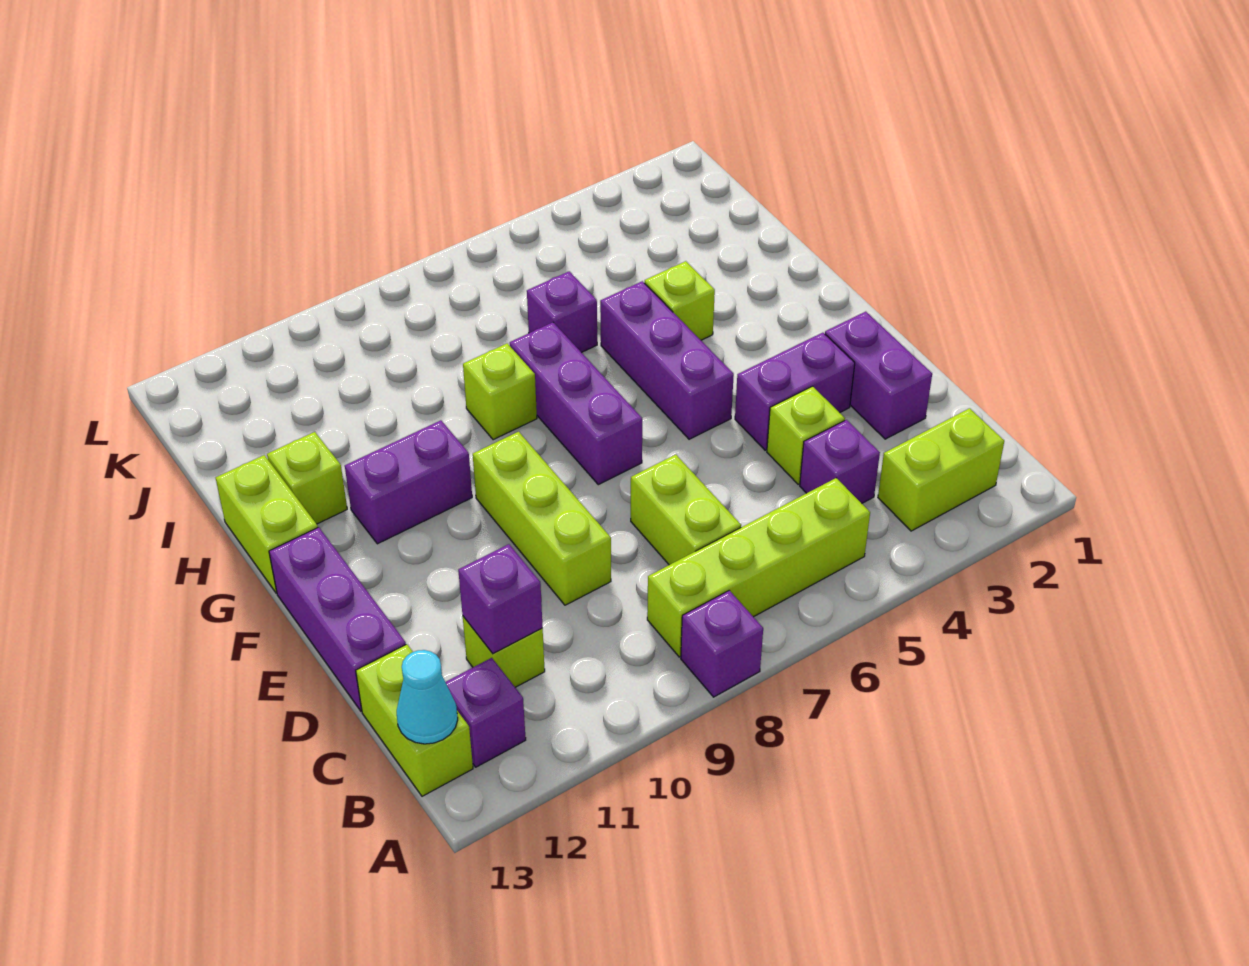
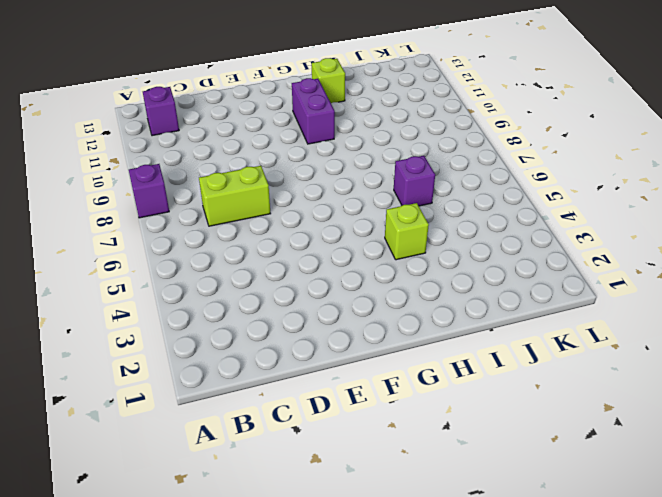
none -> lime brick B2:B3 level 1
none -> lime brick B5:B8 level 1
none -> lime brick B13:C13 level 1

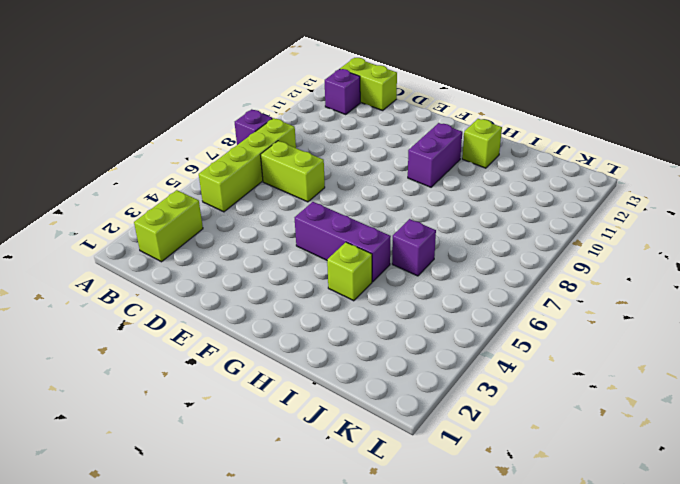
none -> purple brick C4 level 1
none -> lime brick C11 level 1
none -> purple brick D2:E2 level 1

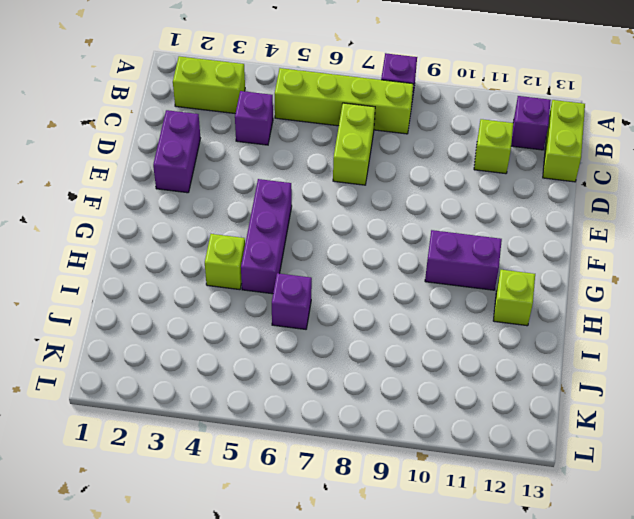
none -> lime brick D4 level 1
none -> lime brick D9:F9 level 1
none -> purple brick D13:F13 level 1

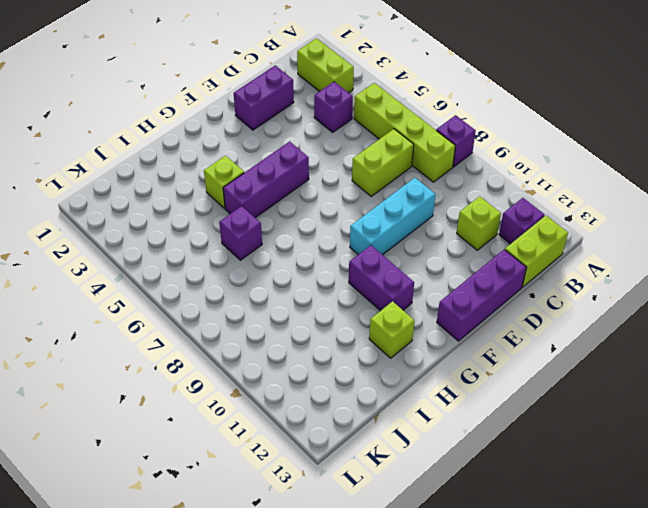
cyan brick D9:F9 level 1 -> lime brick D9:F9 level 1
none -> lime brick D4 level 1
none -> purple brick E3:E4 level 1
none -> purple brick F7:H7 level 1

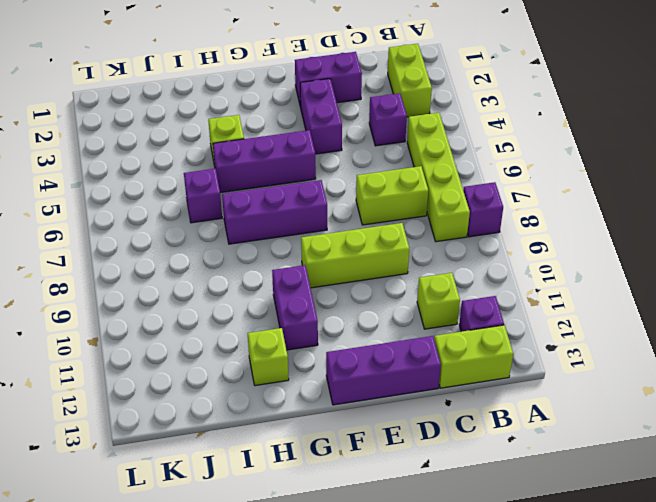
none -> lime brick D4 level 1
none -> lime brick G13:H13 level 1
none -> lime brick H8 level 1

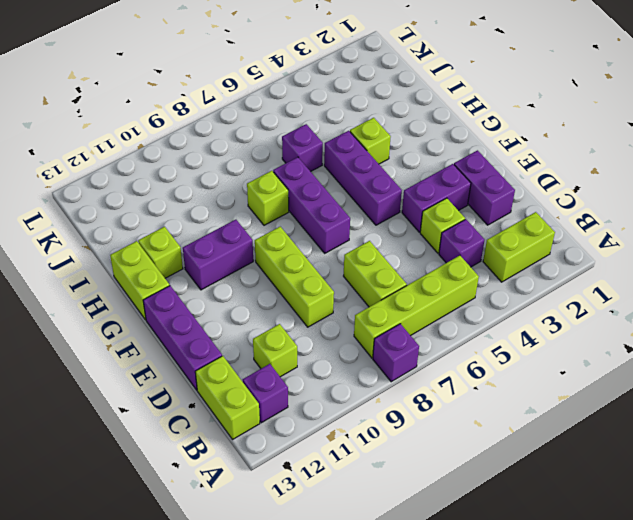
none -> cyan cone B13 level 2
none -> purple brick C11 level 2

